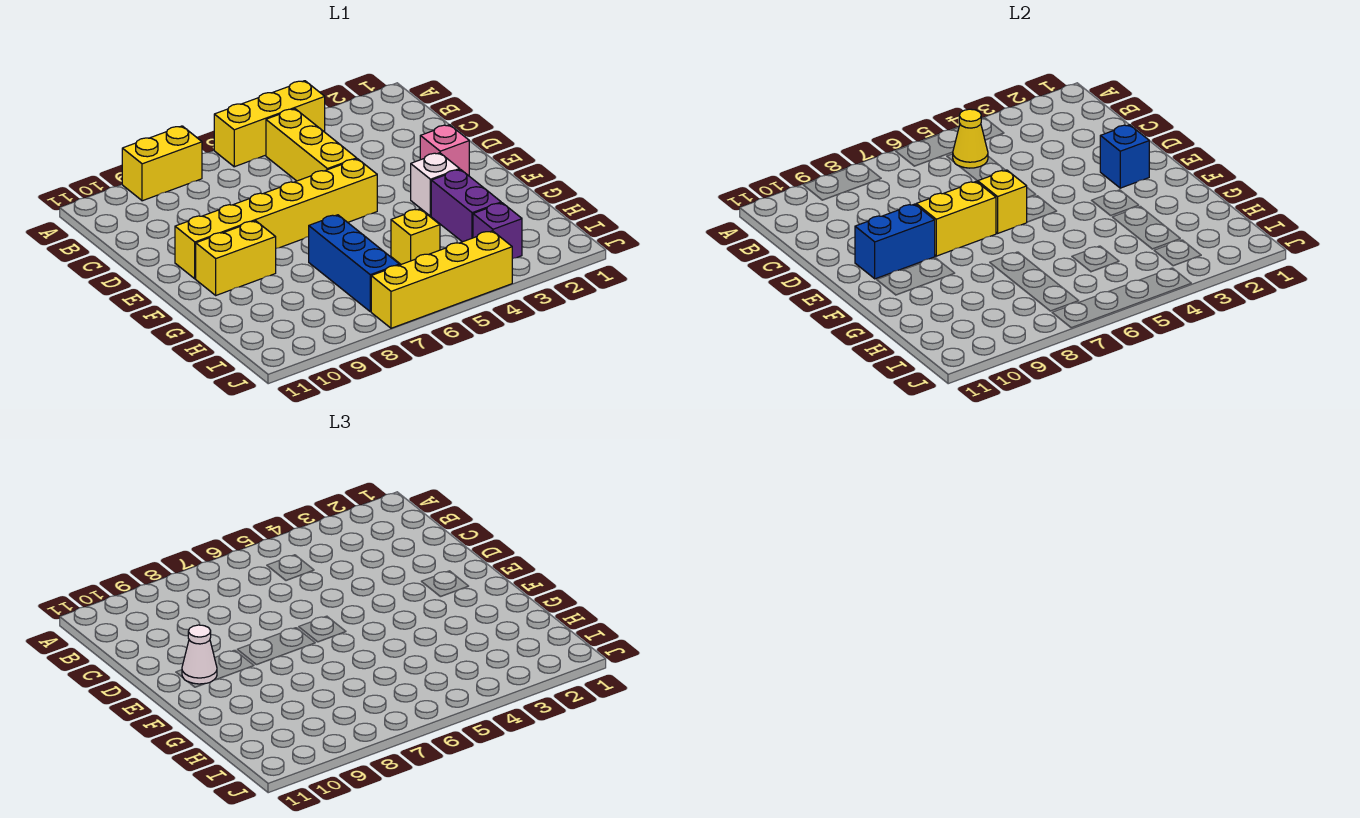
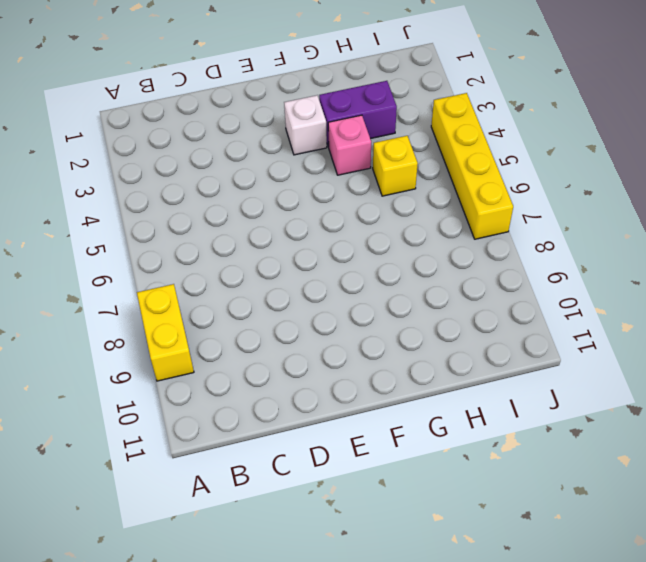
pink brick G4 level 1 -> pink brick E2 level 1
none -> yellow brick A4:A6 level 1
none -> yellow brick B5:D5 level 1
none -> yellow brick E5:E10 level 1

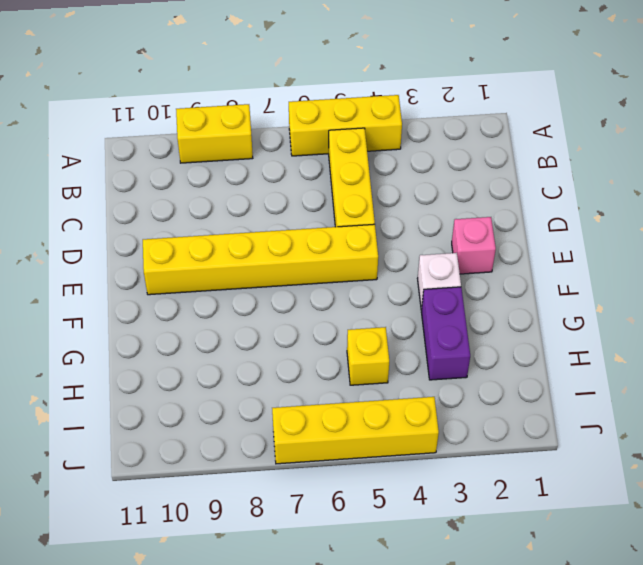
none -> yellow brick F9:F10 level 1
none -> blue brick G7:I7 level 1
none -> purple brick I3 level 1

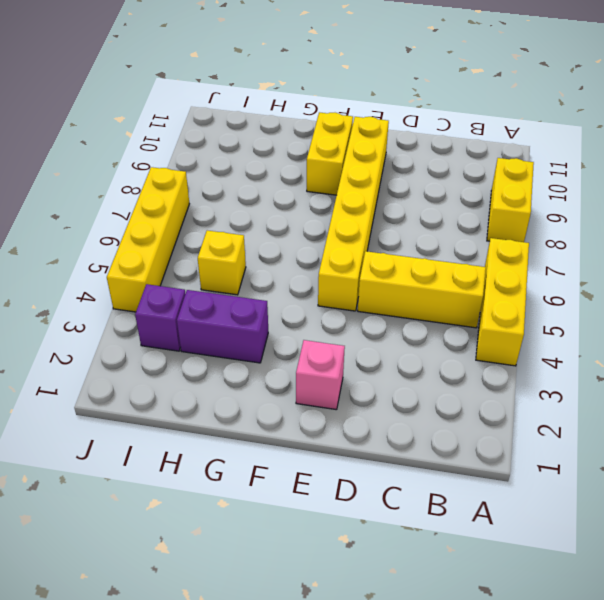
none -> white brick F3 level 1
none -> blue brick G7:I7 level 1
none -> yellow cone B5 level 2

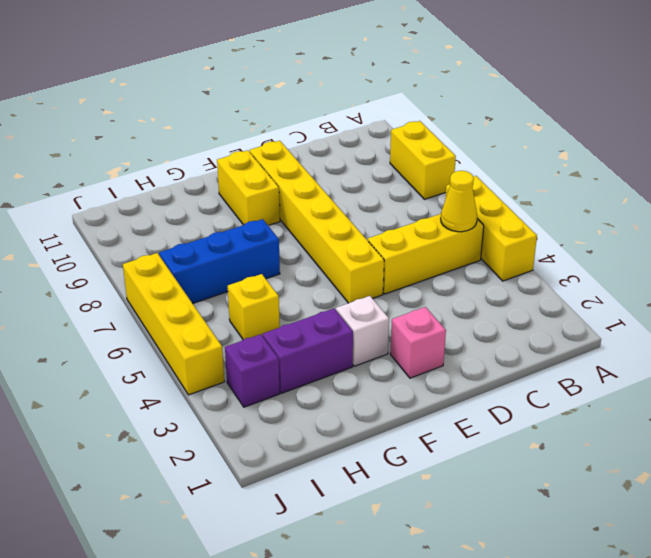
none -> blue brick E2 level 2
none -> yellow brick E6 level 2
none -> yellow brick E7:E8 level 2

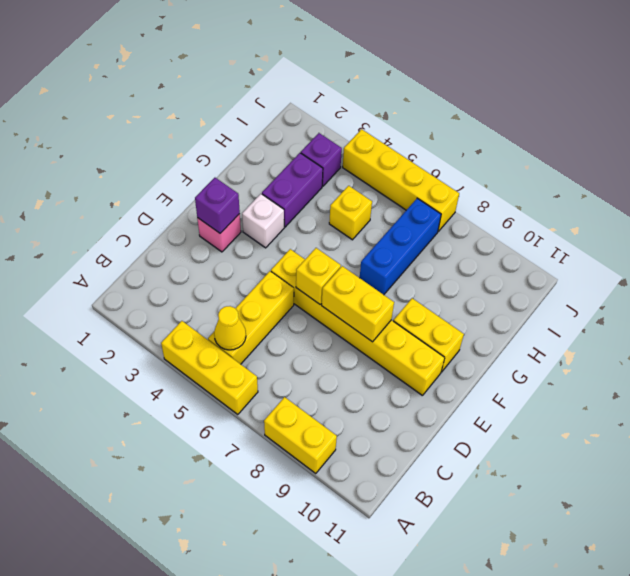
purple brick E2 level 2 -> blue brick E2 level 2
none -> blue brick E9:E10 level 2
none -> white cone E10 level 3

